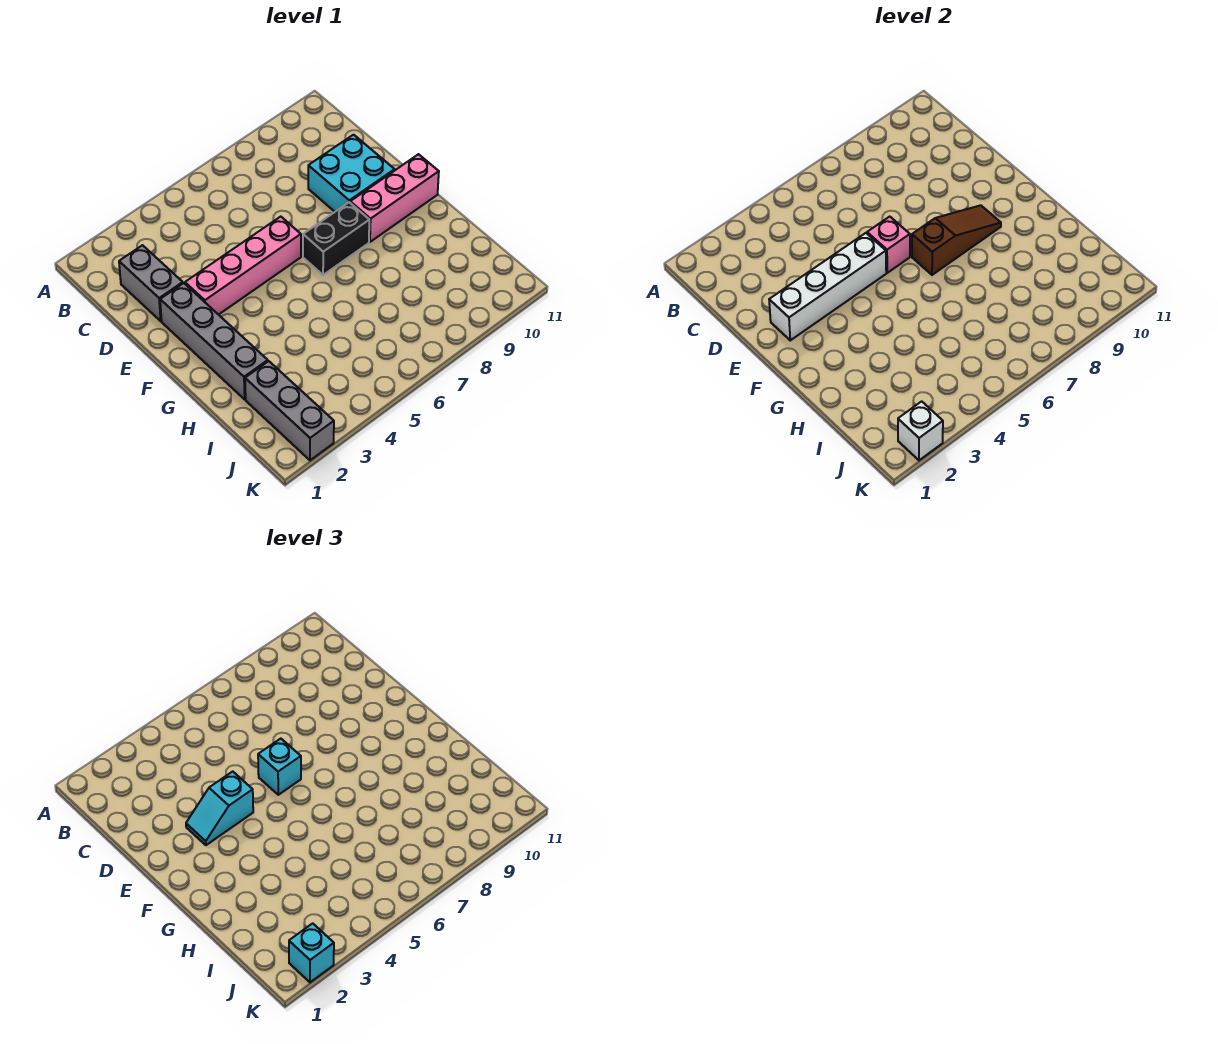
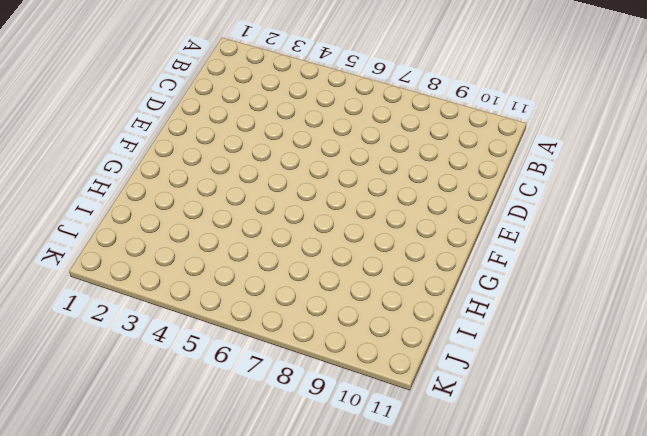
none -> grey brick C2:D2 level 1
none -> cyan brick D9:E10 level 1
none -> grey brick E2:H2 level 1

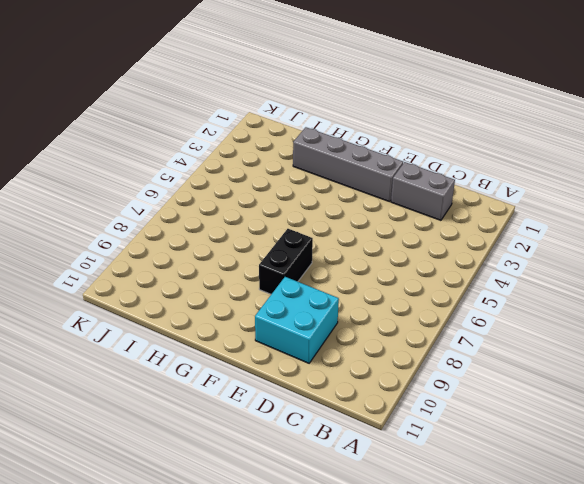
none -> pink brick E3:E6 level 1
none -> pink brick F9:F11 level 1
none -> grey brick I2:K2 level 1

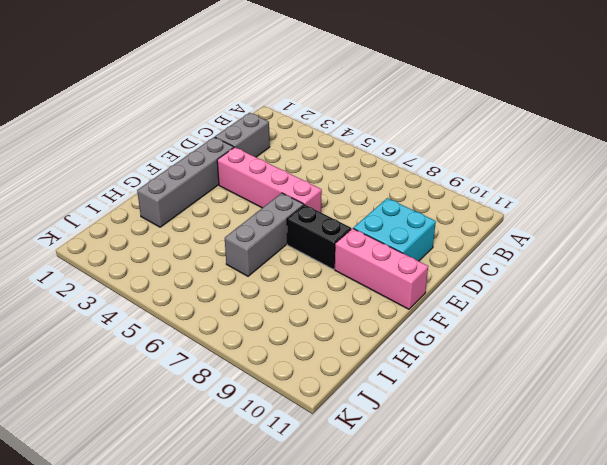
grey brick F6:H6 level 1 -> grey brick I2:K2 level 1
none -> white brick E2:E5 level 2
none -> pink brick E6 level 2
none -> brown slope F7:F9 level 2 top 7

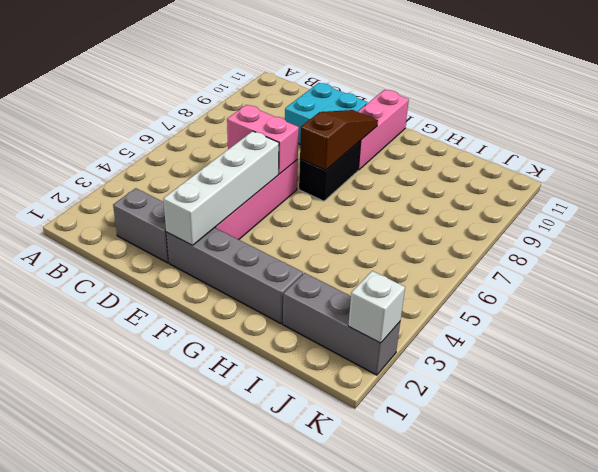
pink brick D6:E6 level 2 -> pink brick E6 level 2
none -> cyan slope E3:E4 level 3 top 4
none -> cyan brick E6 level 3
none -> cyan brick K2 level 3

